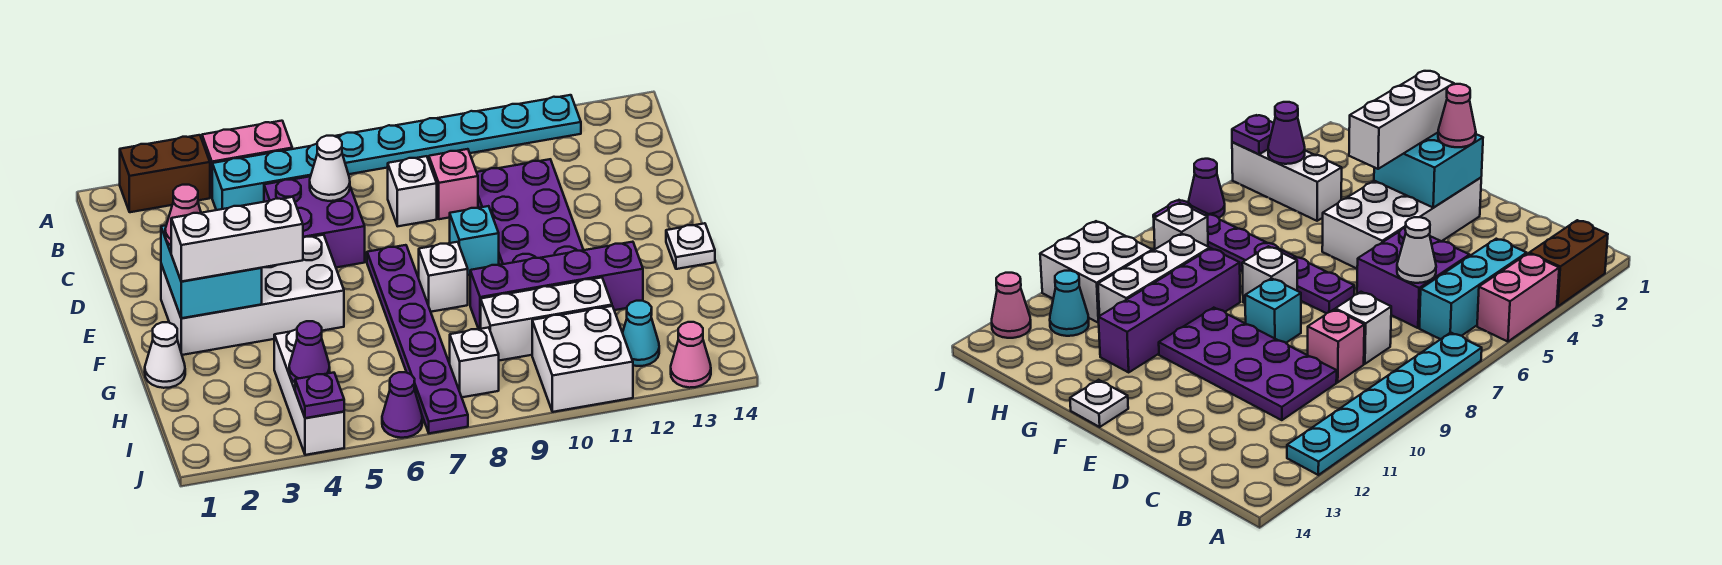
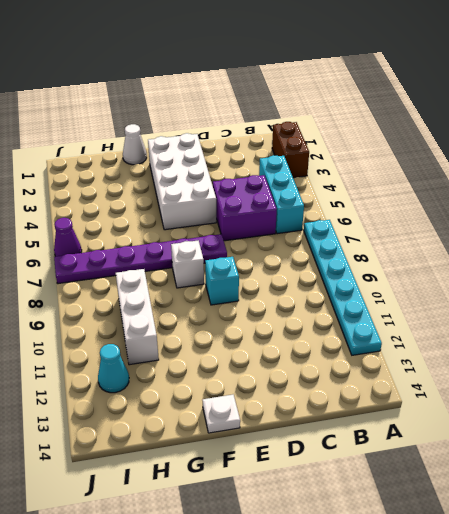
none -> pink brick A4:A5 level 1
none -> white brick C8 level 1
none -> pink brick C9 level 1

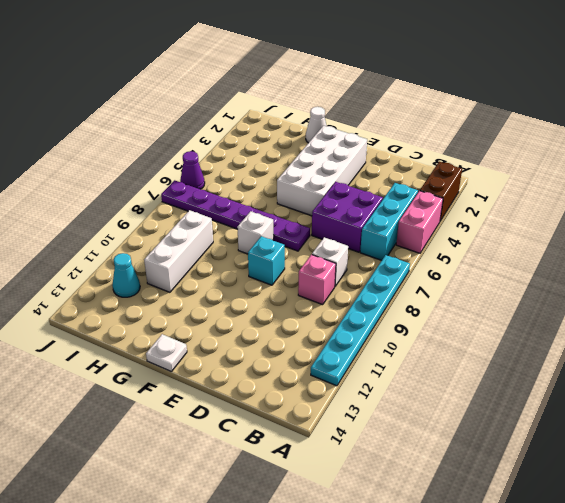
none -> purple plate C10:F11 level 1
none -> purple brick G9:G12 level 1
none -> white brick H4:J4 level 1

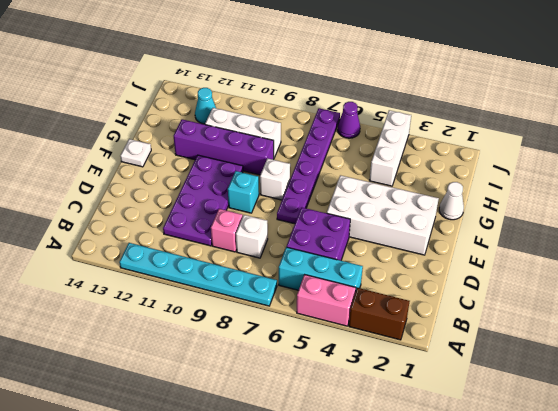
none -> white brick I8 level 1
none -> white brick I10:J11 level 1
none -> pink cone J13 level 1

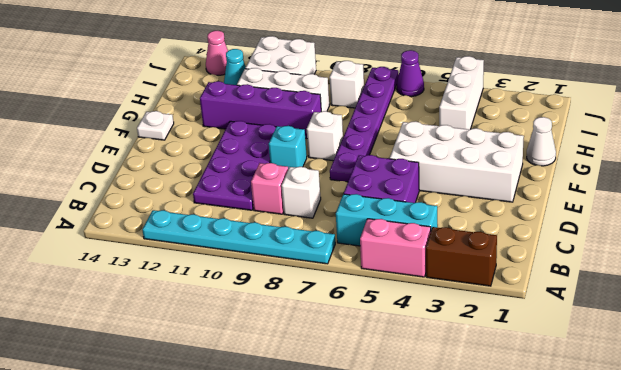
none -> white cone C6 level 2
none -> cyan brick E2:F3 level 2
none -> purple cone I4 level 2

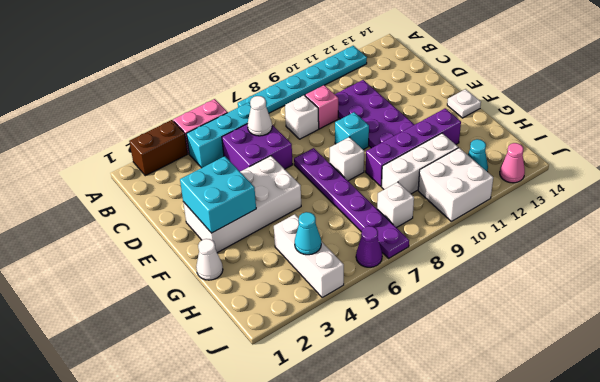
cyan cone I4 level 2 -> purple cone I4 level 2
none -> purple plate J4 level 2
none -> pink cone E2 level 3
none -> white brick F2:F4 level 3

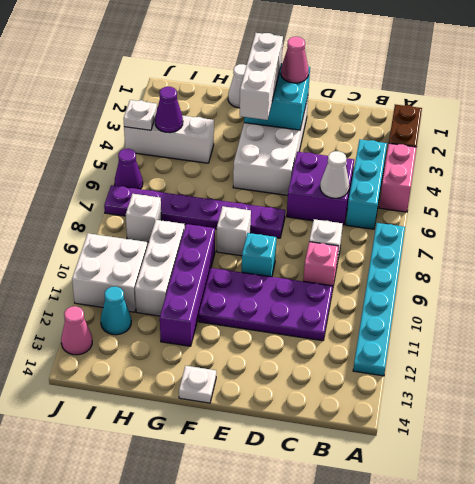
white plate J4 level 2 -> purple plate J4 level 2

